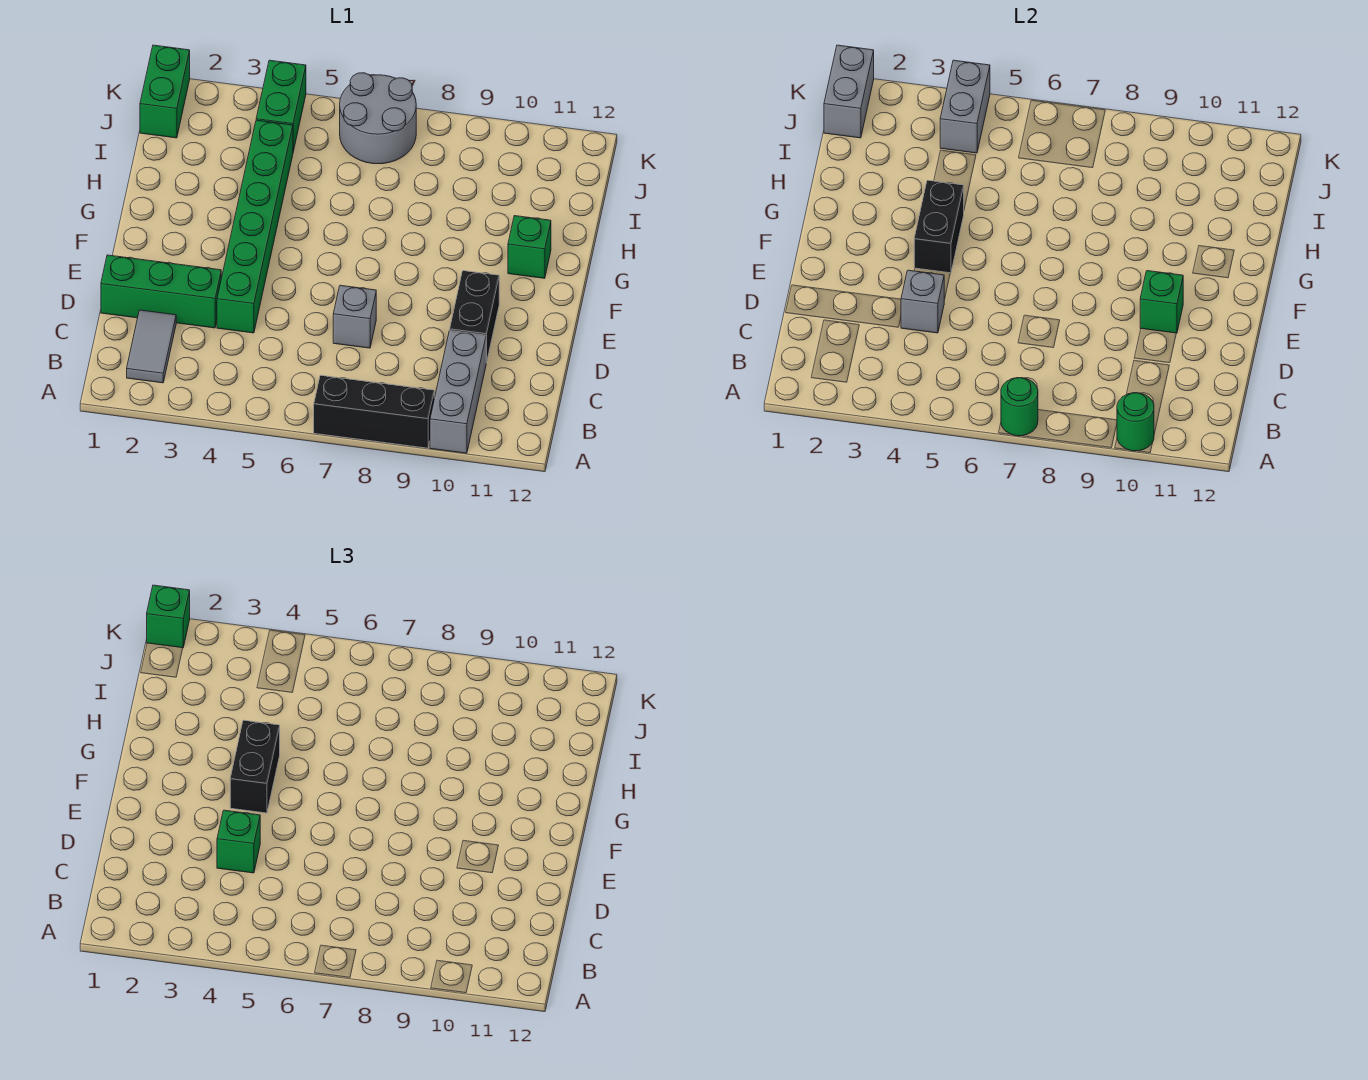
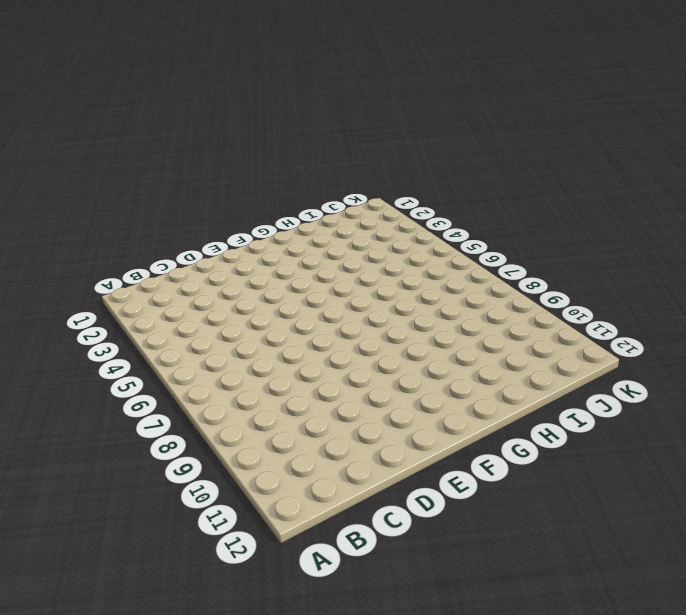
none -> black brick A7:A9 level 1
none -> grey brick A10:C10 level 1
none -> grey tile B2:C2 level 1

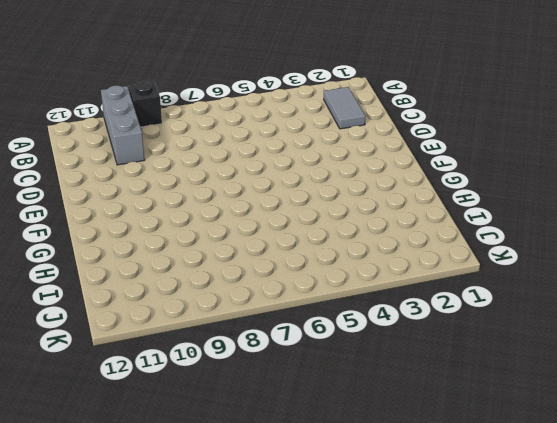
black brick A9 level 1 -> black brick A7:A9 level 1
none -> green brick D1:D3 level 1
none -> green brick D4:I4 level 1
none -> grey brick D7 level 1

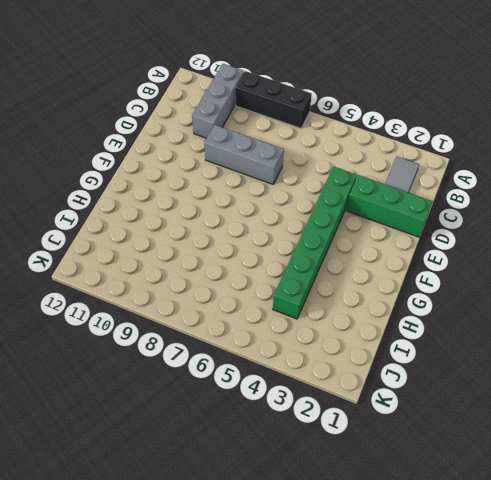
grey brick D7:D9 level 1 -> grey brick D7 level 1
none -> black brick D10:E10 level 1
none -> green brick G11 level 1
none -> green brick J1:K1 level 1

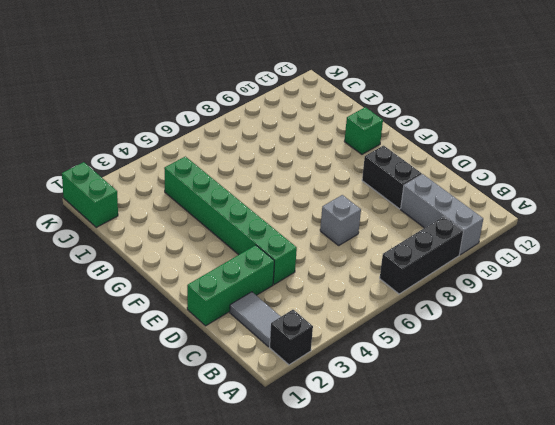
black brick A2 level 1 -> none
none -> green brick J4:K4 level 1
none -> grey round brick J6:K7 level 1
none -> green round brick A7 level 2

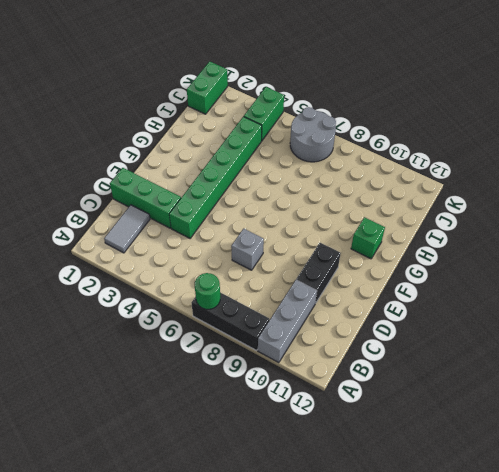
none -> green round brick A10 level 2
none -> grey brick D4 level 2
none -> green brick E10 level 2

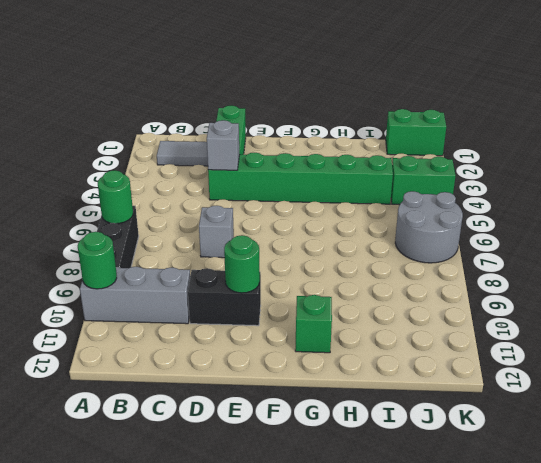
green round brick E10 level 2 -> green brick E10 level 2
none -> black brick F4:G4 level 2
none -> grey brick J1:K1 level 2
none -> grey brick J4:K4 level 2

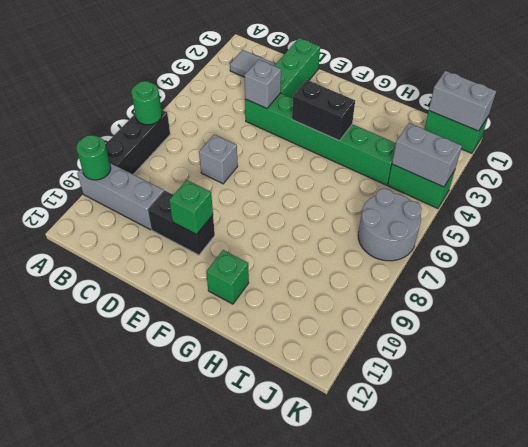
none -> green brick D4 level 3
none -> black brick F4:G4 level 3
none -> green brick K1 level 3

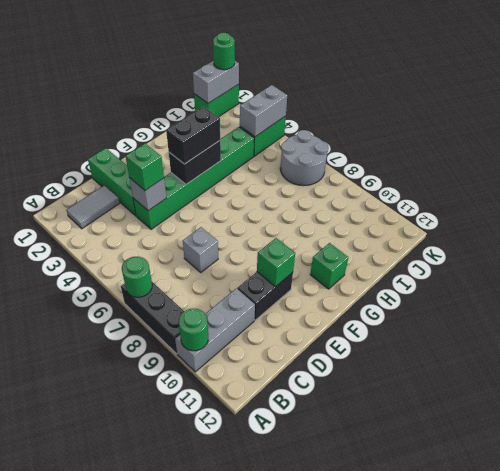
green round brick K1 level 3 -> green brick K1 level 3

